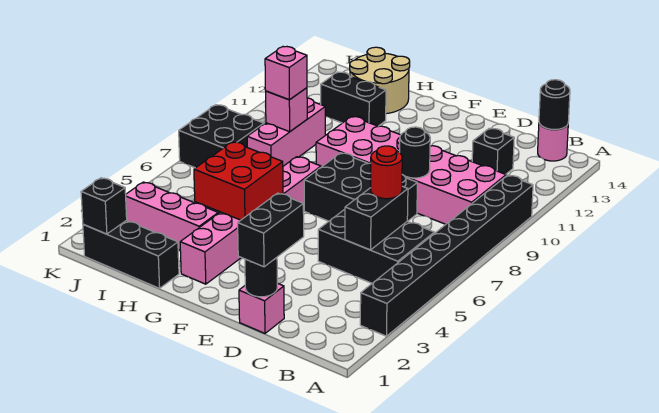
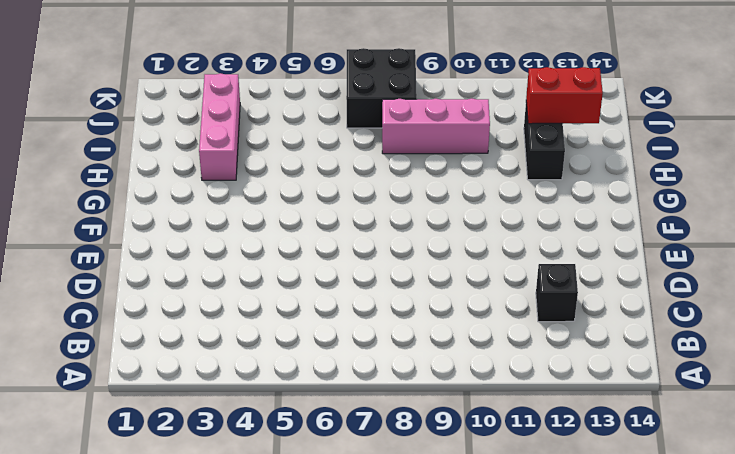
red brick I12:I13 level 2 -> none
none -> black brick A3:A10 level 1
none -> black brick B5:D6 level 1
none -> pink brick B9:G10 level 1

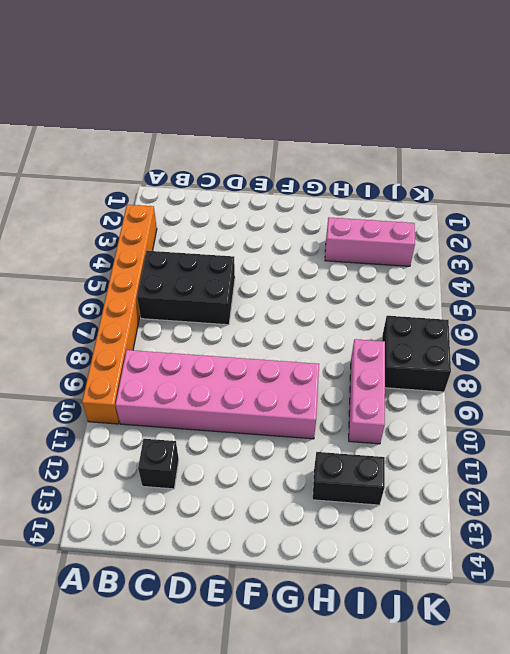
orange brick A3:A10 level 1 -> black brick A3:A10 level 1
none -> pink round brick B14 level 1
none -> pink brick D1 level 1
none -> black brick D7:F8 level 1

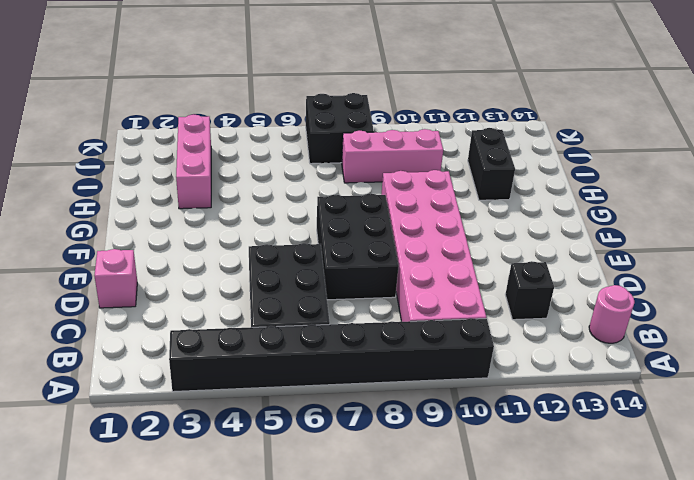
none -> pink brick G2:G7 level 1
none -> black brick H1:J1 level 1
none -> tan round brick H13:I14 level 1

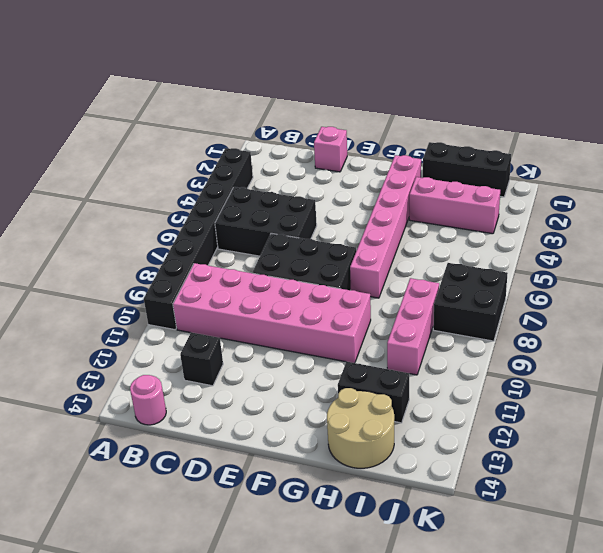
none -> black round brick B14 level 2
none -> black brick C5:C6 level 2
none -> black round brick D1 level 2

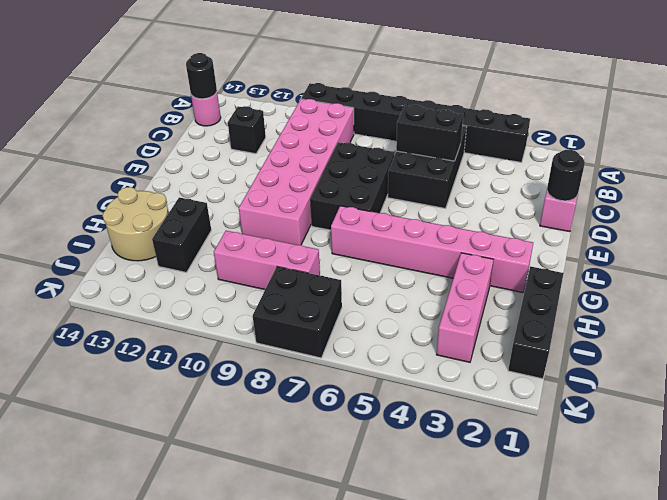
none -> black round brick D9 level 2
none -> red brick G4:H5 level 2
none -> pink brick I9 level 2

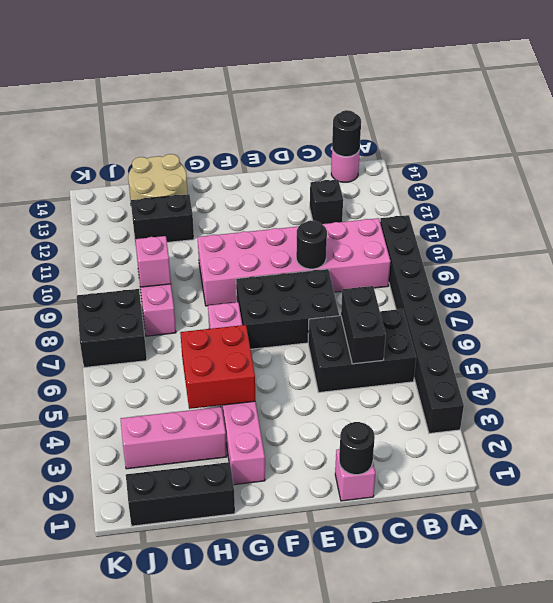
none -> black brick J1 level 2
none -> red round brick C6 level 3
none -> black brick D1:D2 level 3

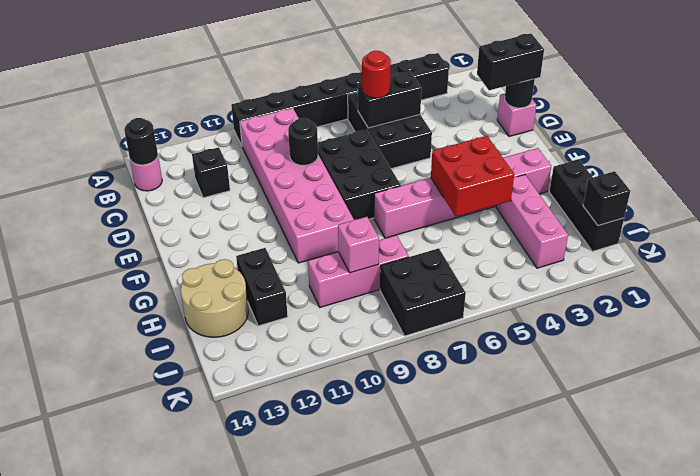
none -> pink brick I9 level 3

